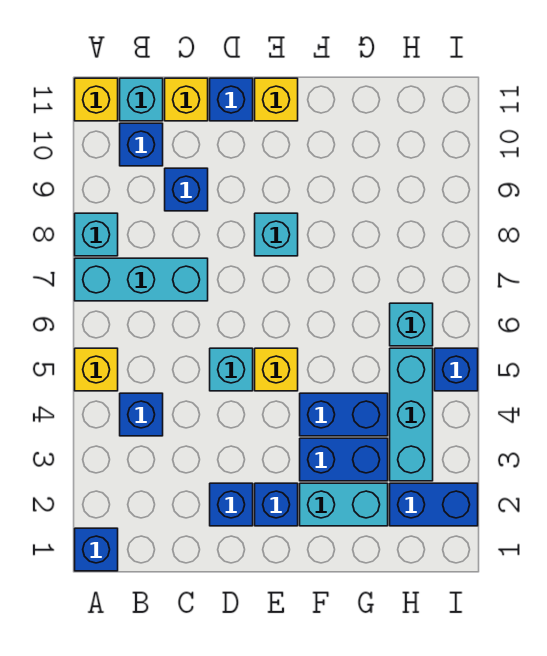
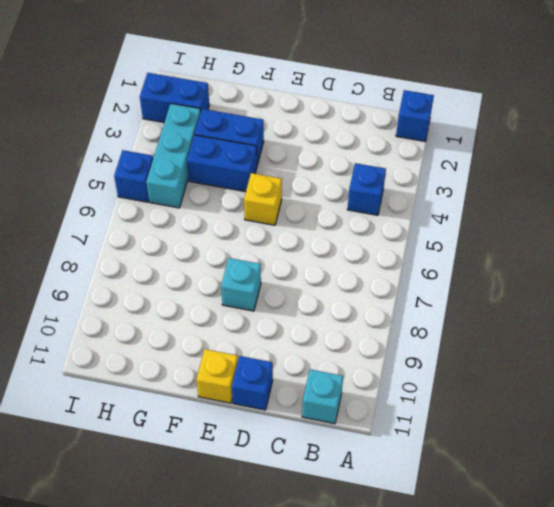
none -> yellow brick A5 level 1
none -> cyan brick A7:C7 level 1
none -> cyan brick A8 level 1

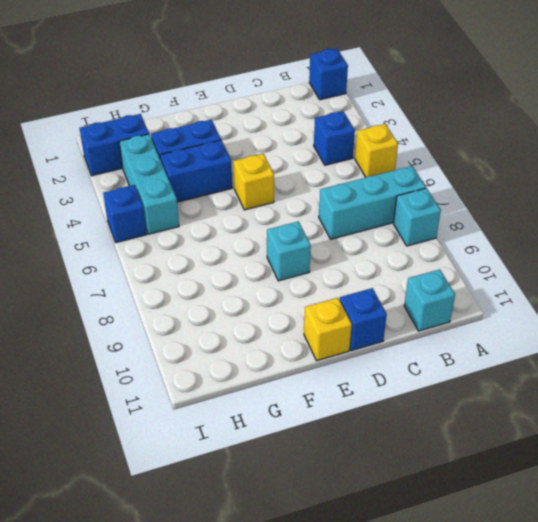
none -> yellow brick A11 level 1
none -> blue brick B10 level 1
none -> blue brick C9 level 1

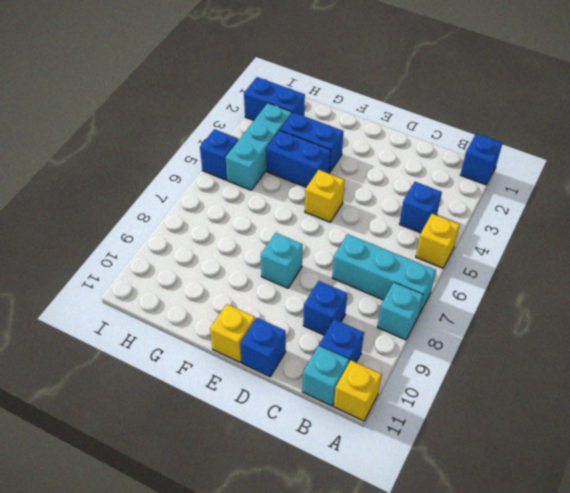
none -> yellow brick C11 level 1
none -> blue brick D2 level 1
none -> cyan brick D5 level 1

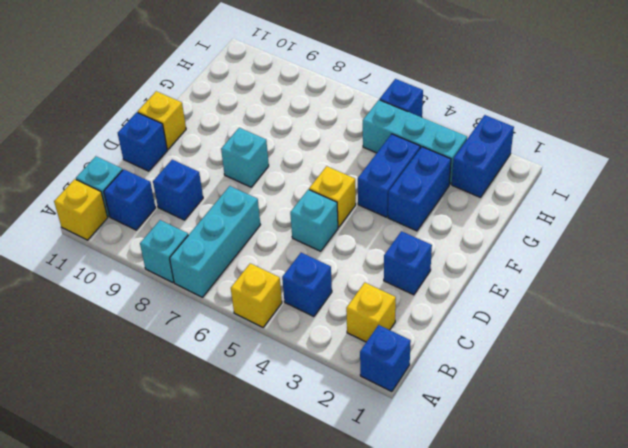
yellow brick B2 level 1 -> yellow brick C11 level 1
none -> blue brick E2 level 1
none -> cyan brick F2:G2 level 1
none -> cyan brick H6 level 1

